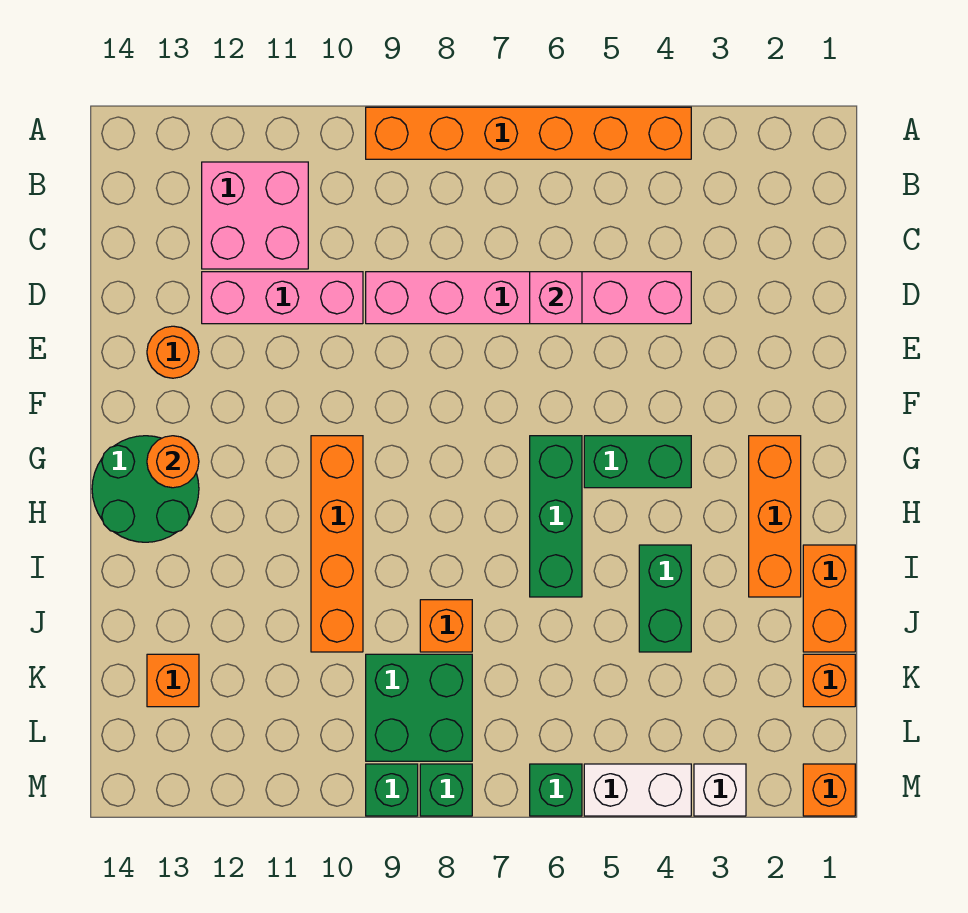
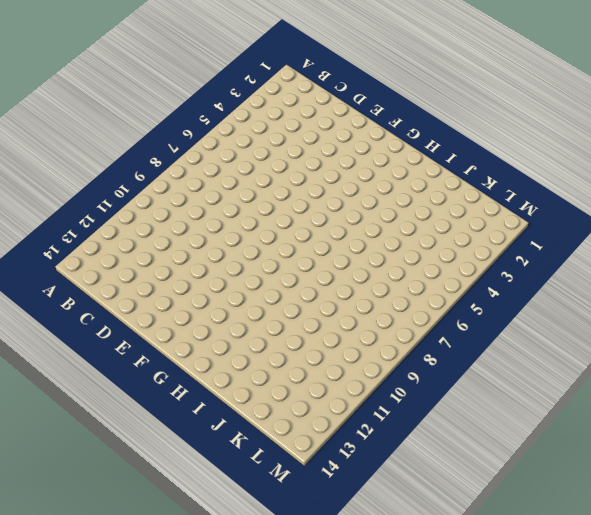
none -> orange brick A4:A9 level 1
none -> pink brick B11:C12 level 1
none -> pink brick D4:D9 level 1

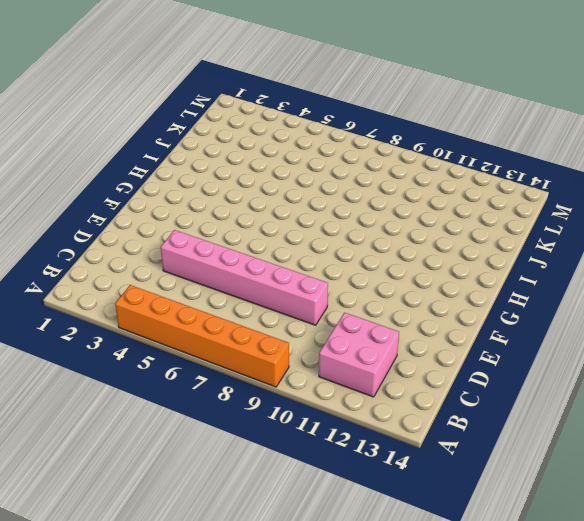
none -> pink brick D10:D12 level 1
none -> orange round brick E13 level 1
none -> orange brick G2:I2 level 1

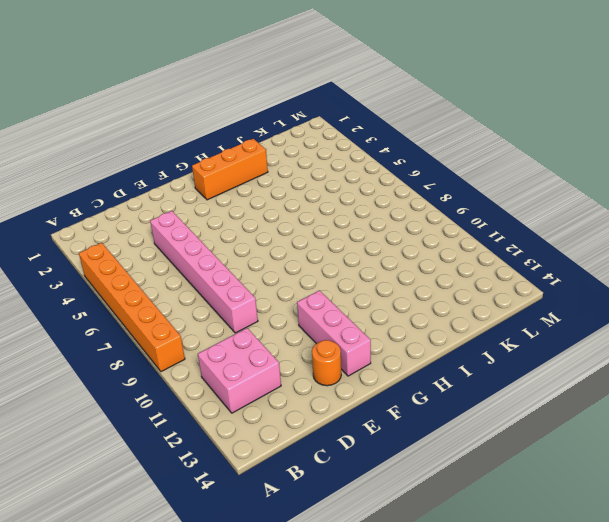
pink brick F11:F13 level 1 -> pink brick D10:D12 level 1
none -> green brick G4:G5 level 1
none -> green brick G6:I6 level 1
none -> orange brick G10:J10 level 1

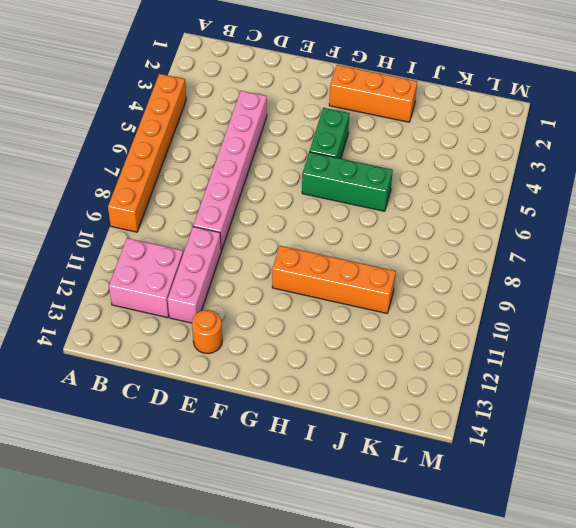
none -> green round brick G13:H14 level 1
none -> orange brick I1:J1 level 1
none -> green brick I4:J4 level 1

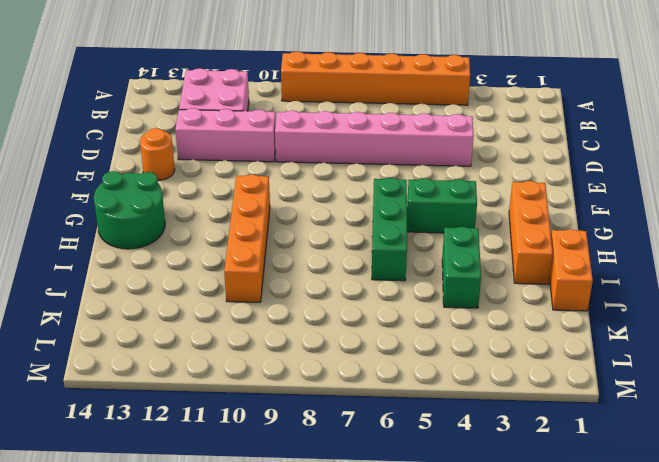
none -> orange brick J8 level 1
none -> orange brick K1 level 1
none -> green brick K8:L9 level 1

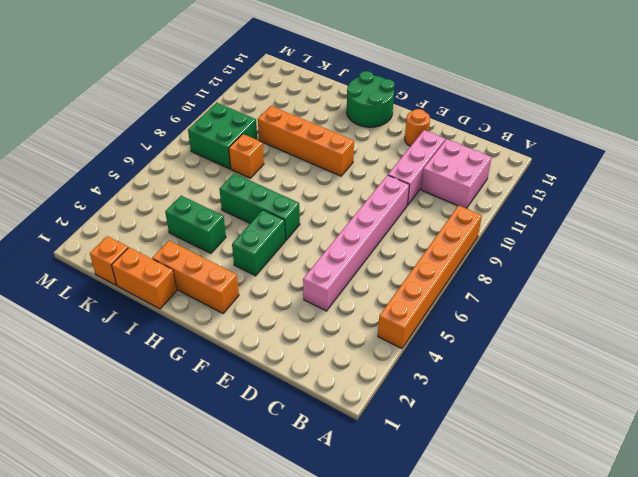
none -> orange brick K13 level 1
none -> orange brick M1 level 1
none -> white brick M3 level 1

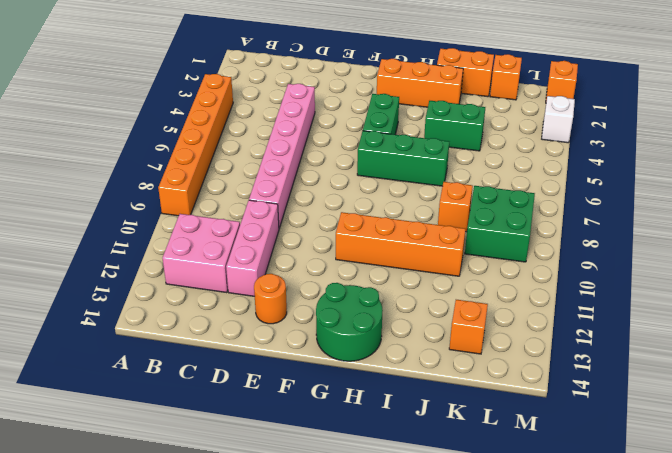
none -> white brick M4:M5 level 1
none -> green brick M6 level 1
none -> green brick M8 level 1

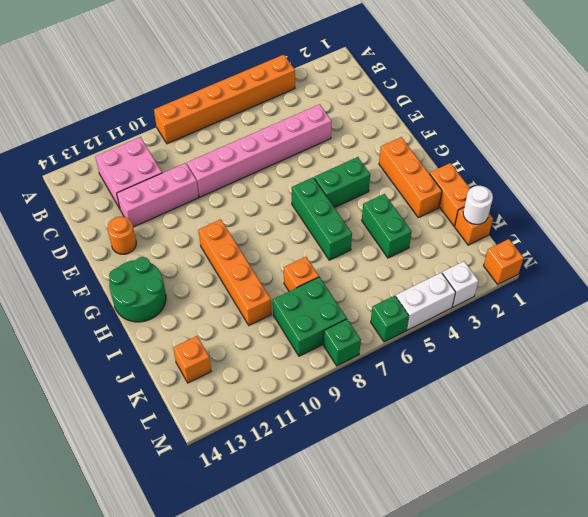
white round brick K1 level 2 -> none
none -> green brick M9 level 1
none -> pink brick D6 level 2
none -> orange round brick G13 level 2

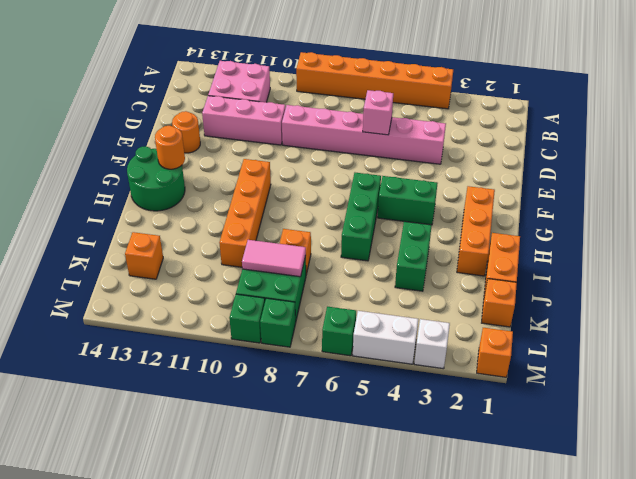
pink tile K8:K9 level 2 -> none

